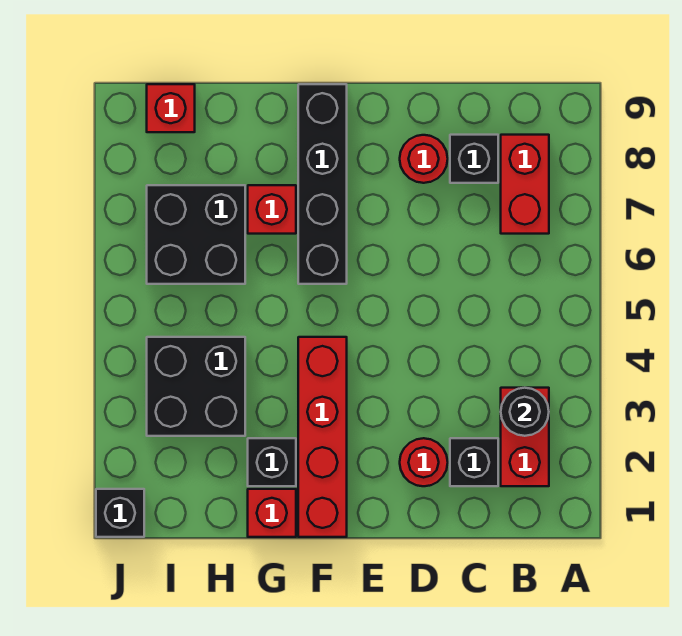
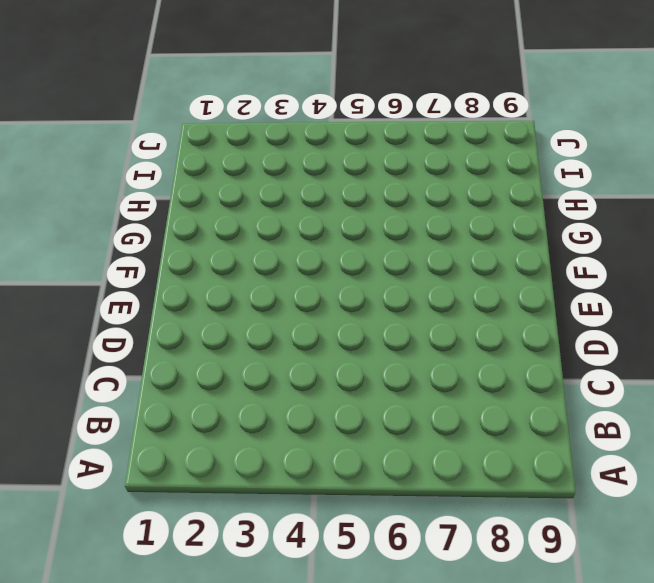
none -> red brick B2:B3 level 1
none -> red brick B7:B8 level 1
none -> black brick C2 level 1

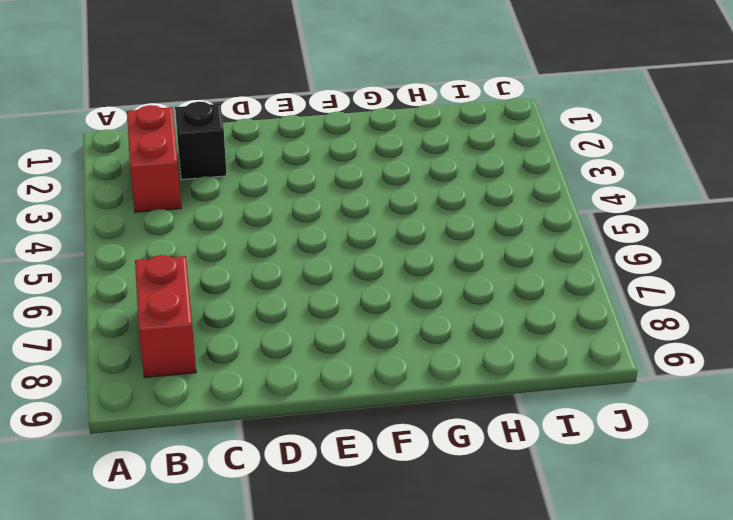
none -> black brick C8 level 1
none -> red round brick D2 level 1
none -> red round brick D8 level 1

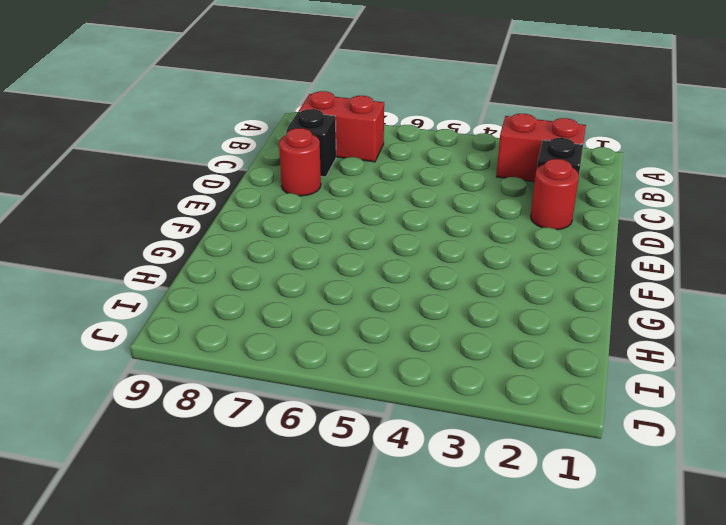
none -> red brick F1:F4 level 1
none -> black brick F6:F9 level 1
none -> red brick G1 level 1

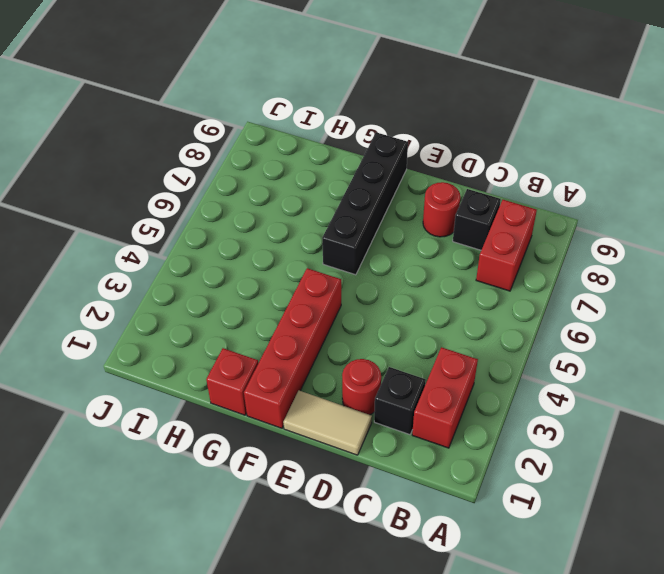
tan tile D1:E1 level 1 -> none
none -> black brick G2 level 1
none -> red brick G7 level 1
none -> black brick H3:I4 level 1

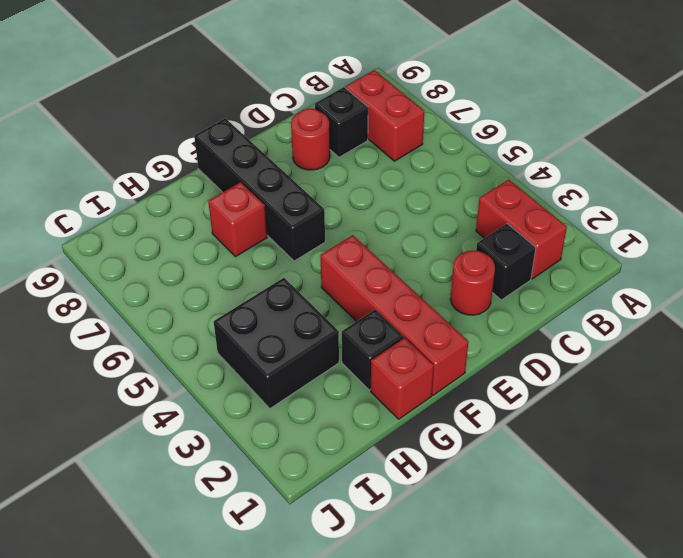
none -> black brick H6:I7 level 1
none -> red brick I9 level 1
none -> black brick J1 level 1

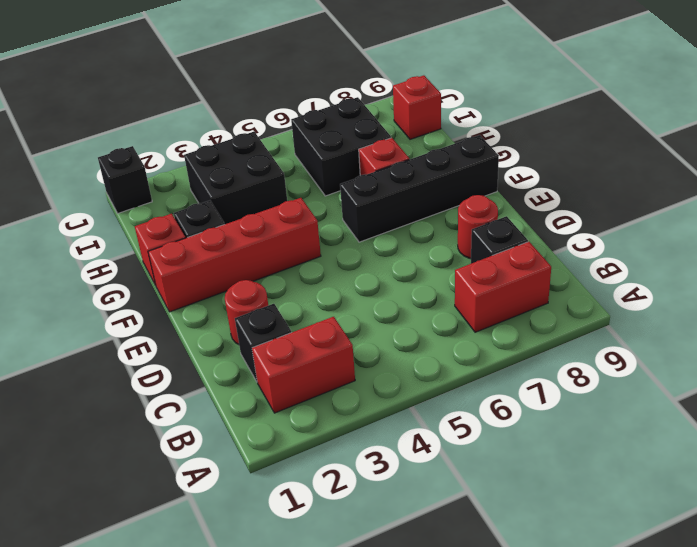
none -> black round brick B3 level 2

